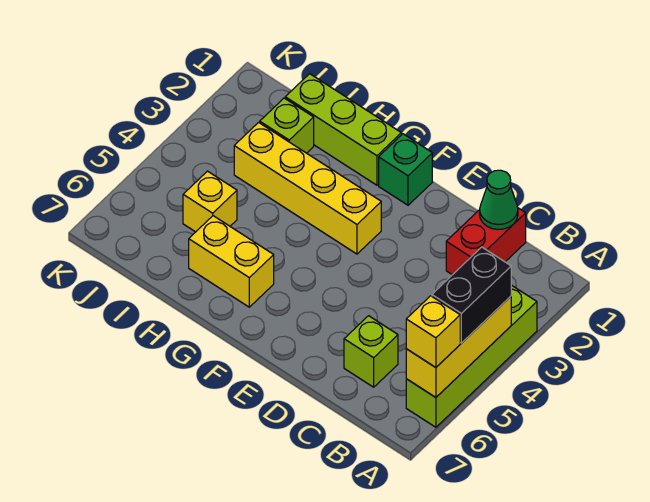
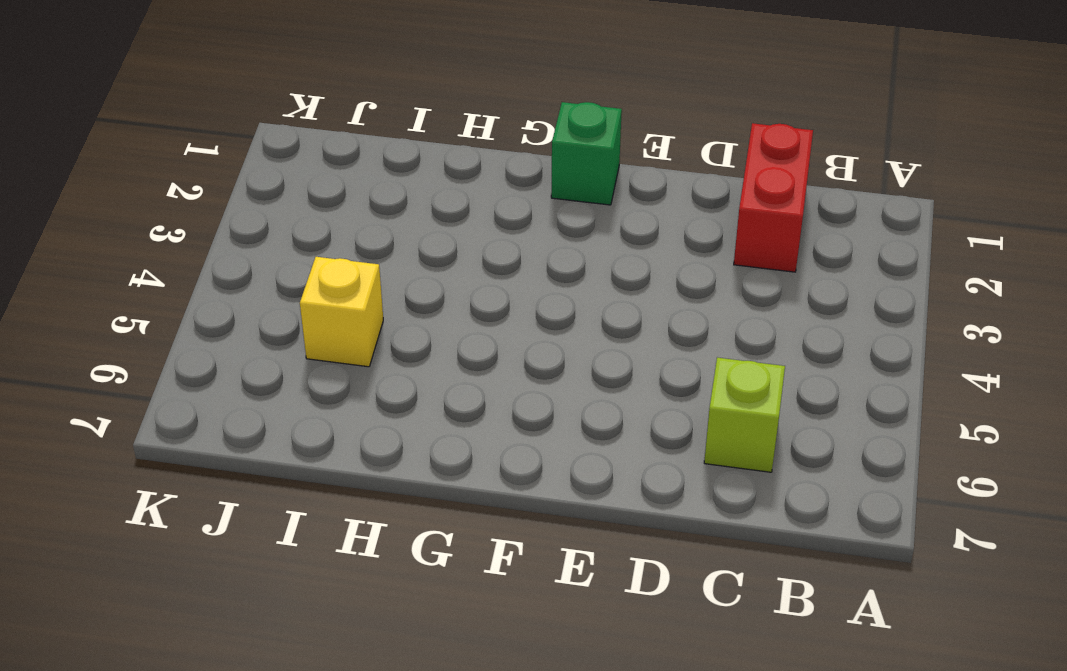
none -> lime brick A3:A6 level 1
none -> yellow brick F3:I3 level 1
none -> lime brick G1:I1 level 1

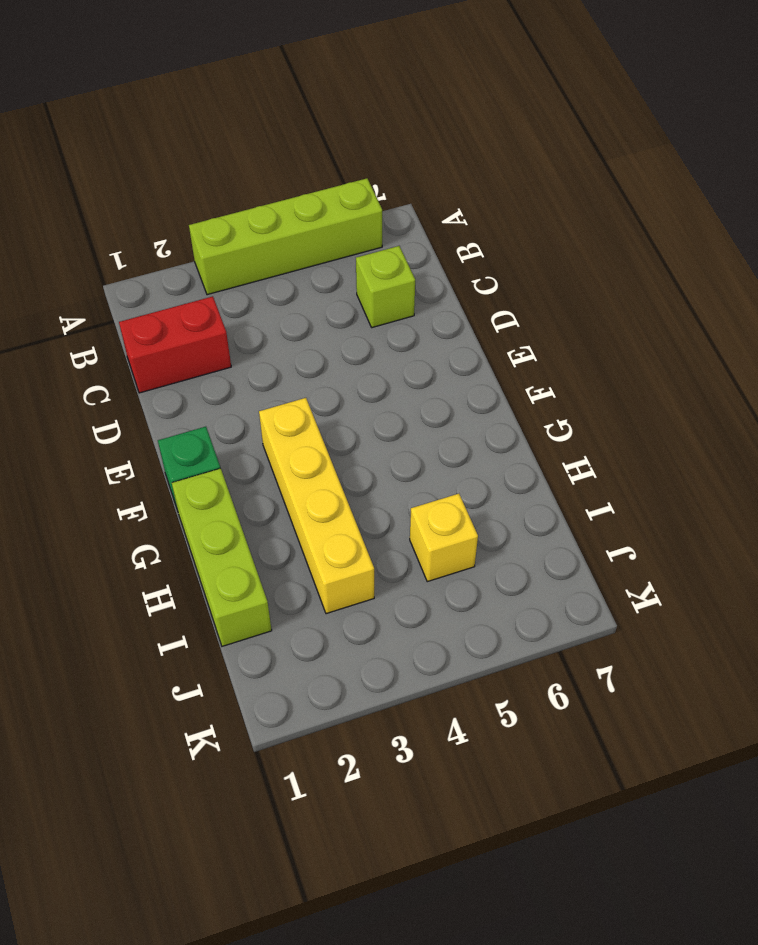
none -> yellow brick G6:H6 level 1
none -> lime brick I2 level 1
none -> yellow brick A4:A6 level 2

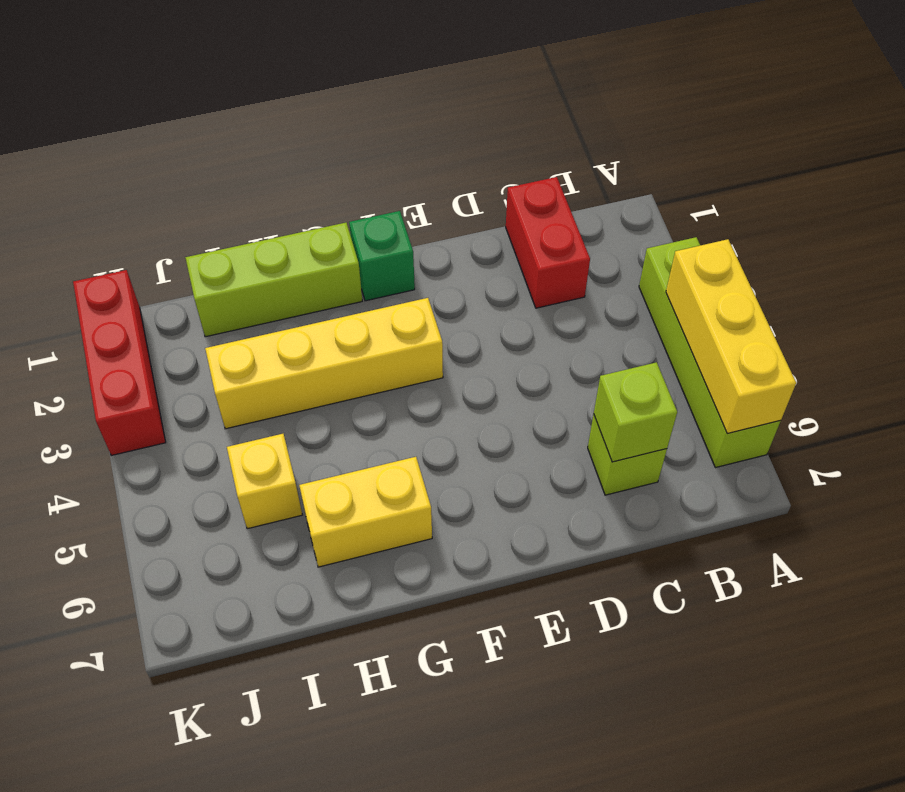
lime brick C6 level 2 -> lime brick I2 level 1
red brick K1:K3 level 1 -> none
none -> green cone C1 level 2
none -> black brick A4:A5 level 3
none -> yellow brick A6 level 3

